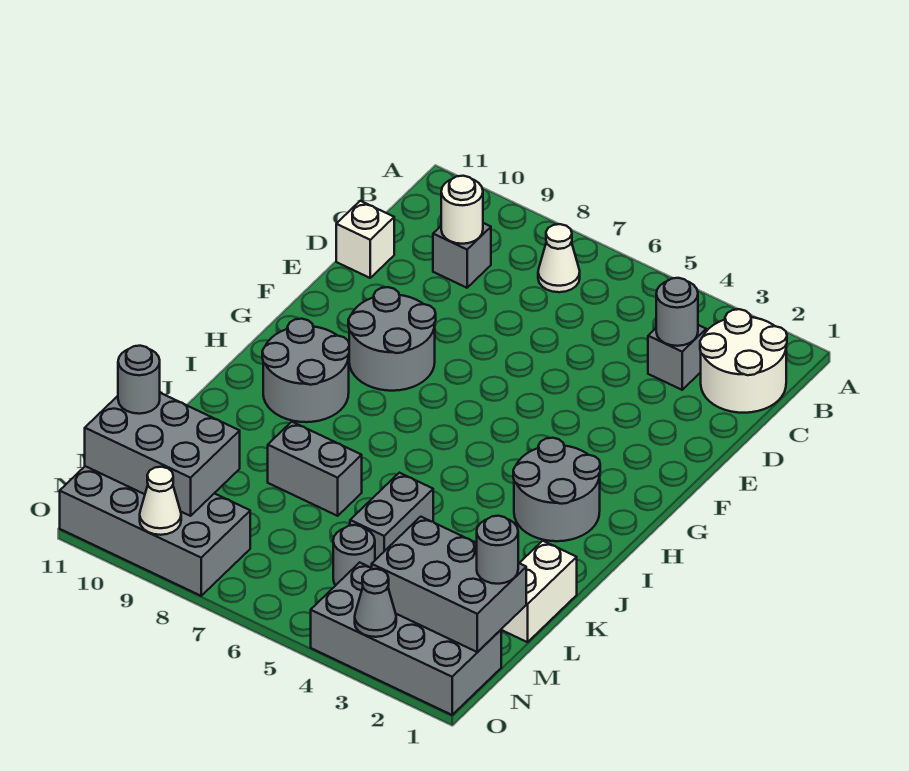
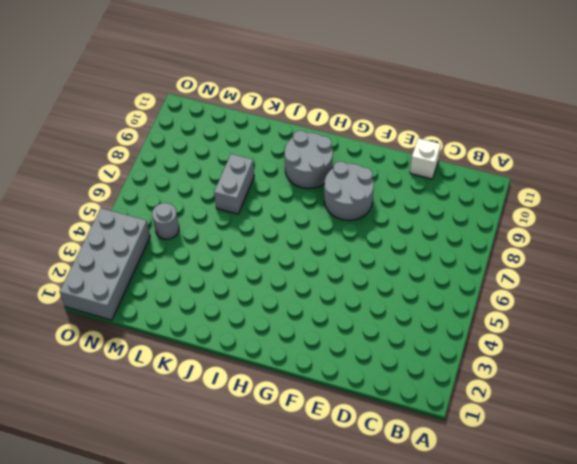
none -> white round brick B1:C2 level 1
none -> white cone B7 level 1
none -> grey brick C3 level 1

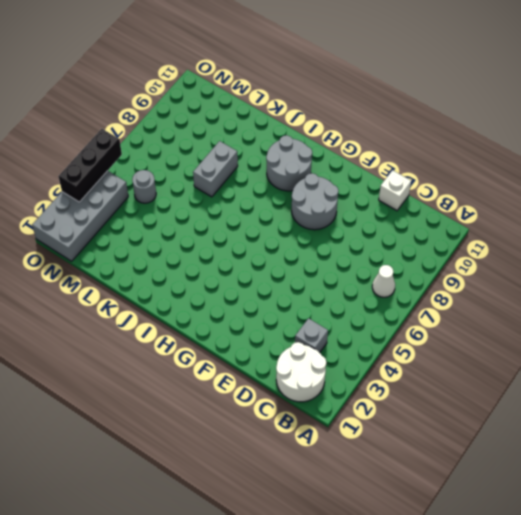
black brick O3:O5 level 2 -> grey cone O3 level 2
none -> grey brick C9 level 1
none -> grey round brick H2:I3 level 1
none -> white brick K1:L1 level 1

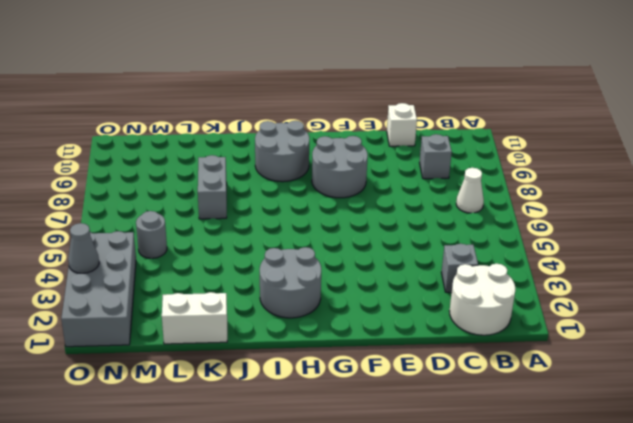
none -> grey brick K5:L5 level 1
none -> grey brick N8:O11 level 1
none -> grey round brick C3 level 2

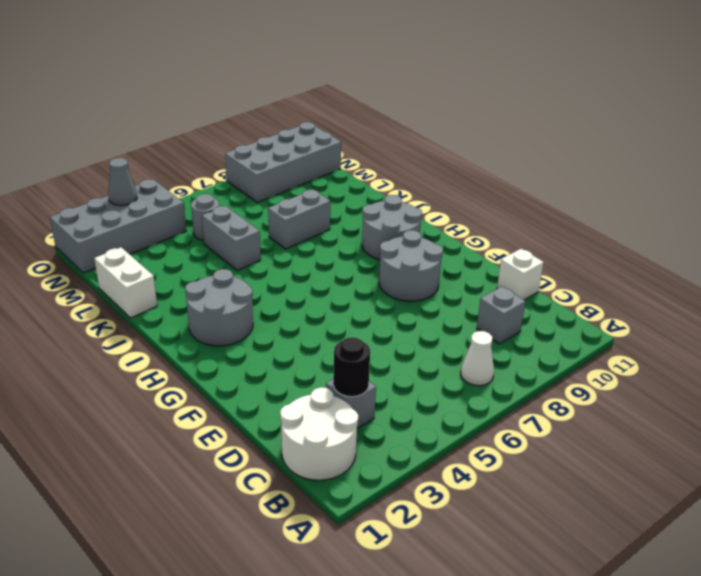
black round brick C3 level 2 -> grey round brick C3 level 2
none -> white round brick C9 level 2
none -> grey brick M1:N3 level 2
none -> grey brick M9:N11 level 2

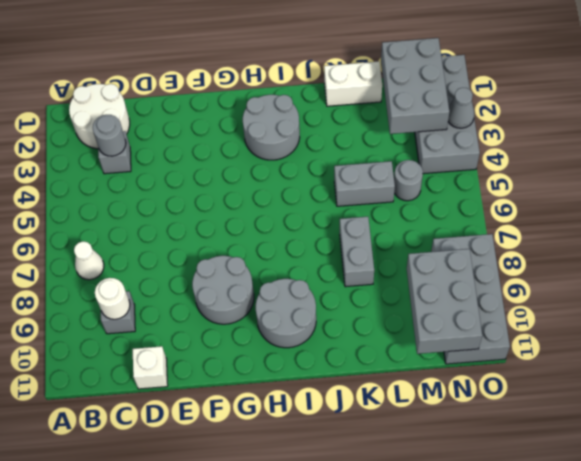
none -> white cone O9 level 2
none -> grey round brick M1 level 3
none -> grey round brick M11 level 3

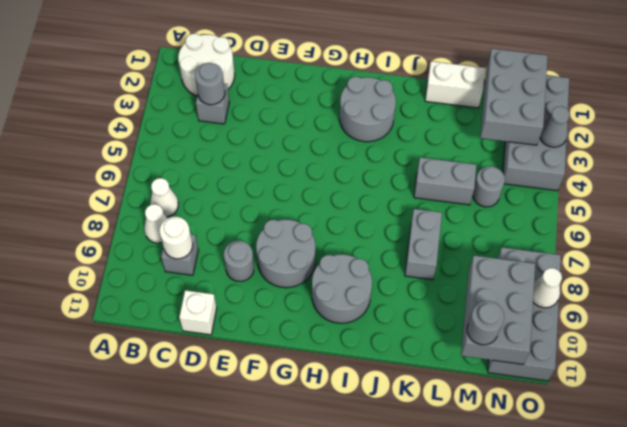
white cone B8 level 1 -> none
grey round brick E9 level 1 -> grey round brick M1 level 3

